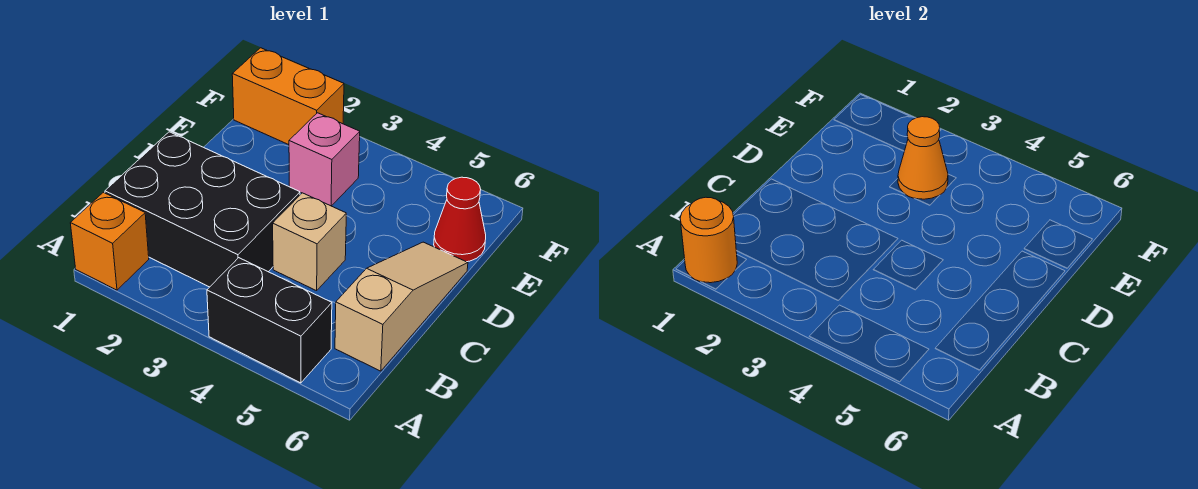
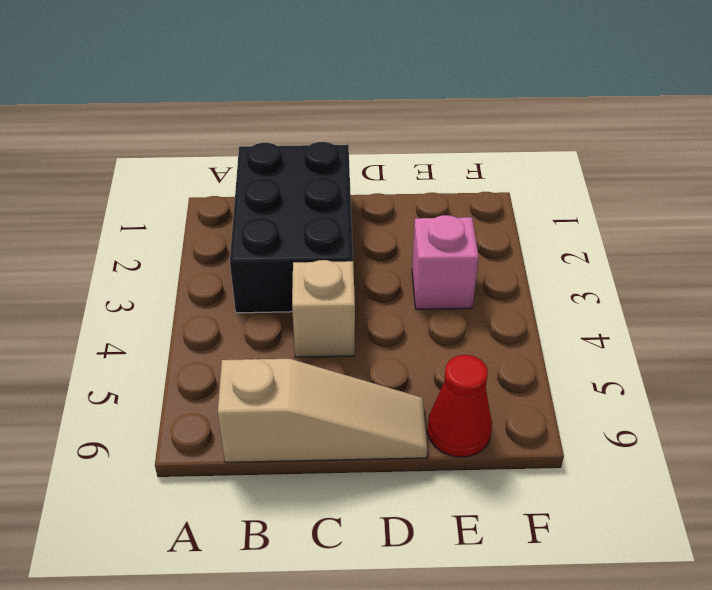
none -> orange brick A1 level 1
none -> black brick A4:A5 level 1

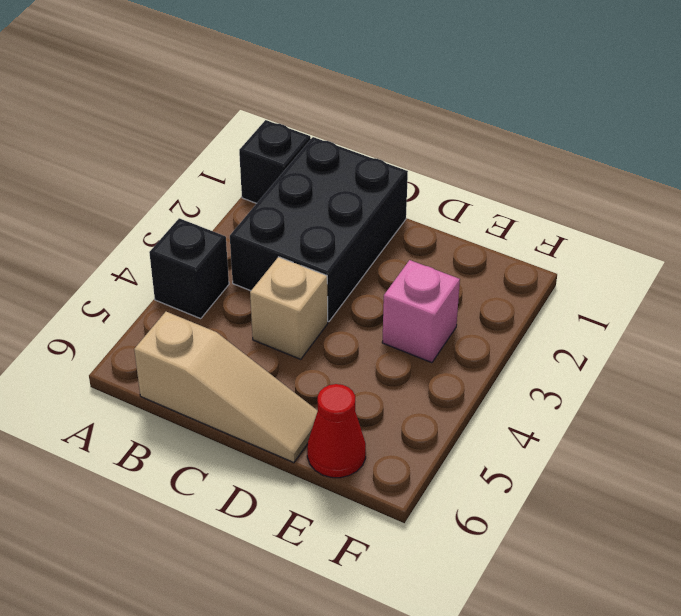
black brick A1 level 1 -> orange brick A1 level 1
black brick A4 level 1 -> black brick A4:A5 level 1
none -> orange brick F1:F2 level 1
none -> orange round brick A1 level 2

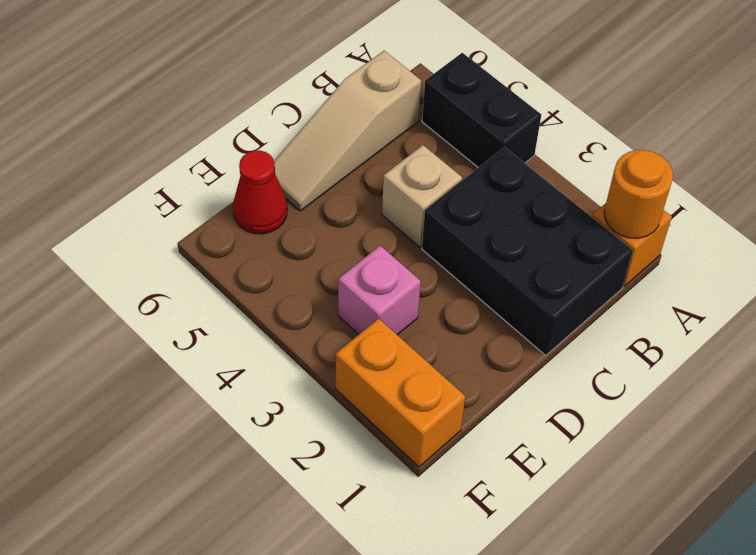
none -> orange cone E3 level 2

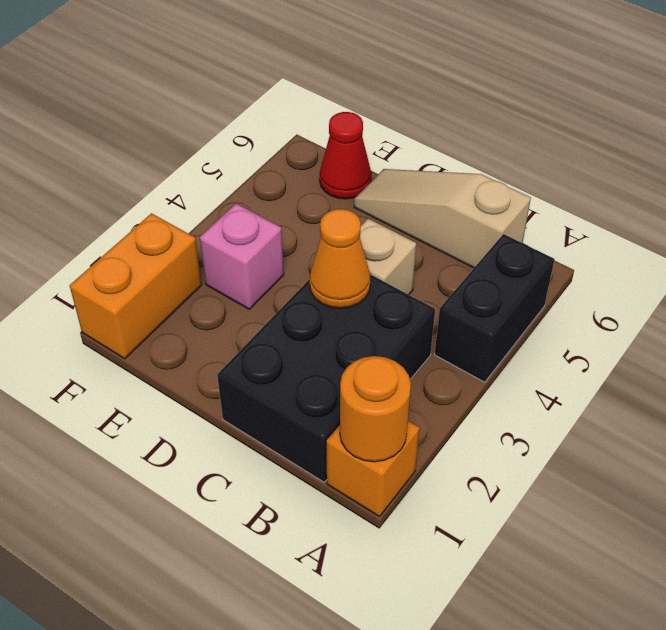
orange cone C3 level 2 -> orange cone E3 level 2

